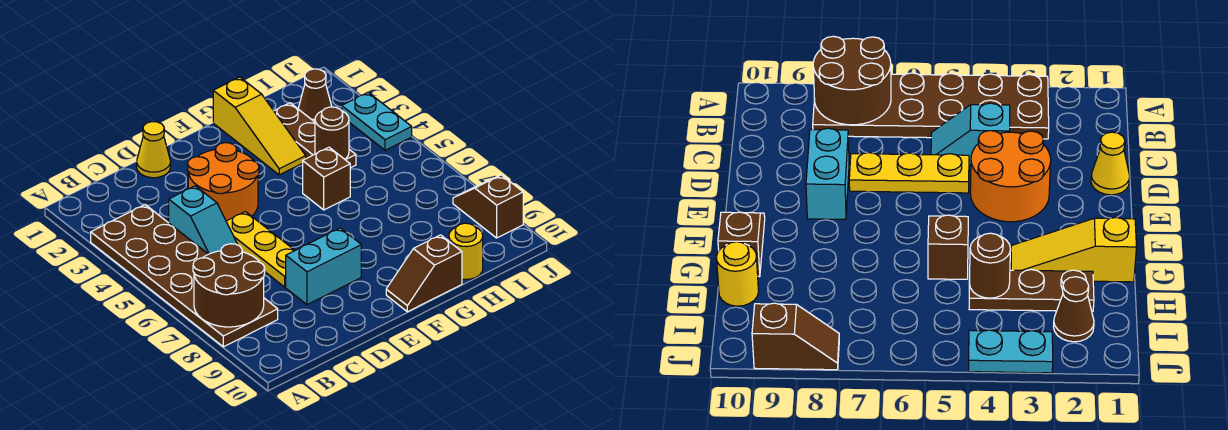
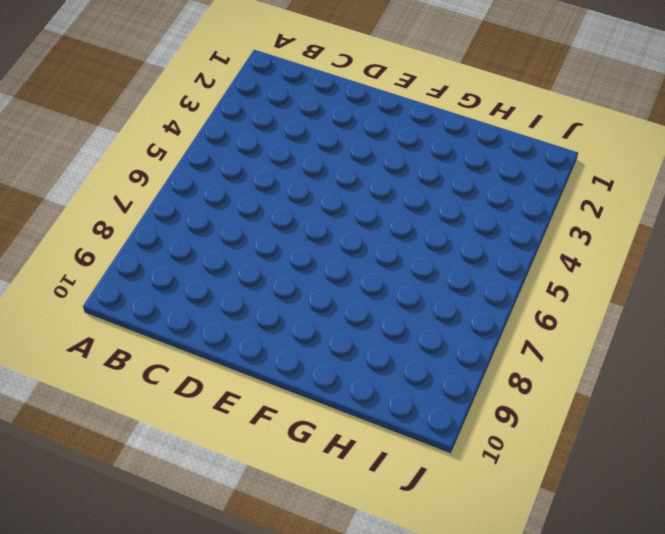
none -> brown plate A3:B8 level 1
none -> cyan slope C4:C5 level 1 top 4
none -> yellow cone D1 level 1

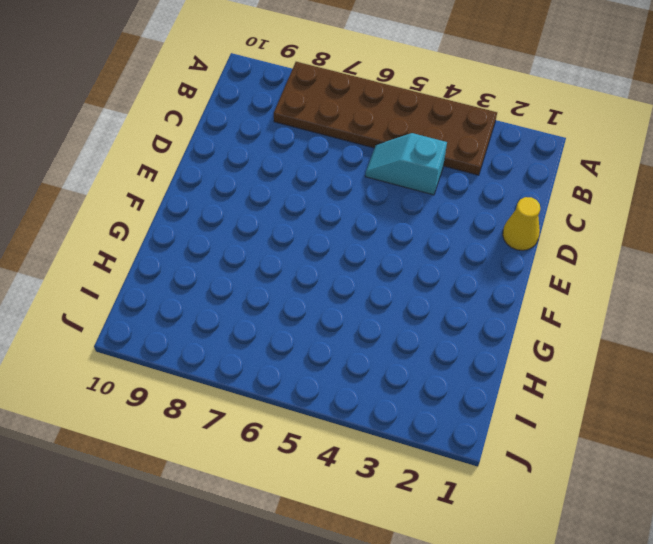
none -> orange round brick D3:E4 level 1
none -> yellow plate D5:D7 level 1
none -> cyan brick D8:E8 level 1

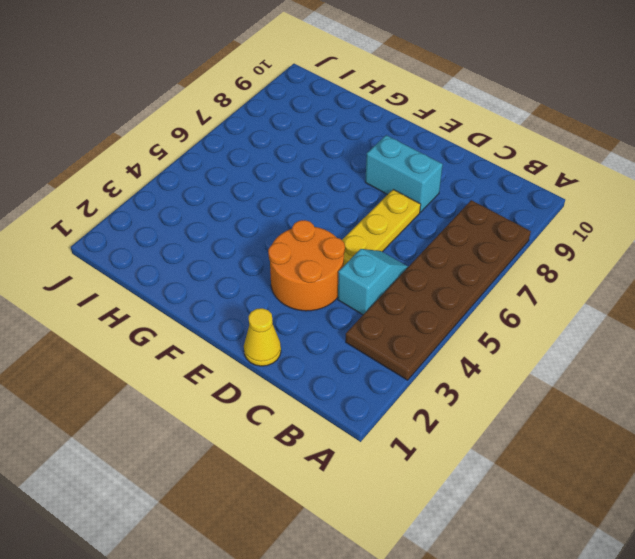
none -> brown slope F10:G10 level 1 top G
none -> yellow slope G1:G3 level 1 top 1
none -> brown brick G5 level 1

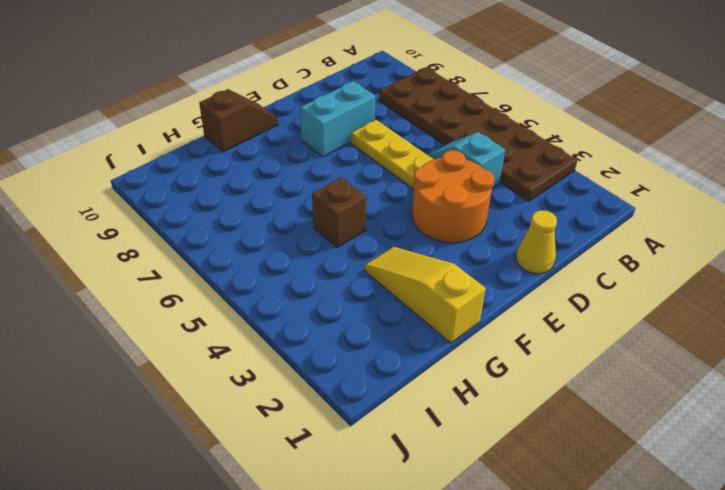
none -> brown plate H2:H4 level 1
none -> yellow round brick H10 level 1
none -> brown cone I2 level 1

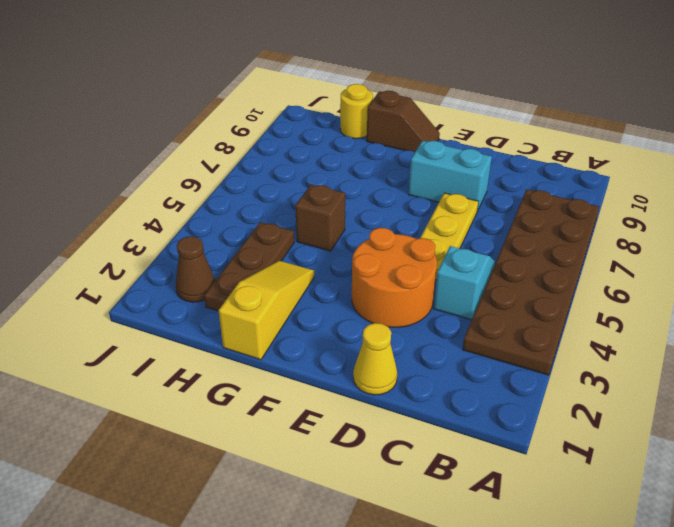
none -> cyan plate J3:J4 level 1
none -> brown slope J8:J9 level 1 top 9
none -> brown round brick A7:B8 level 2

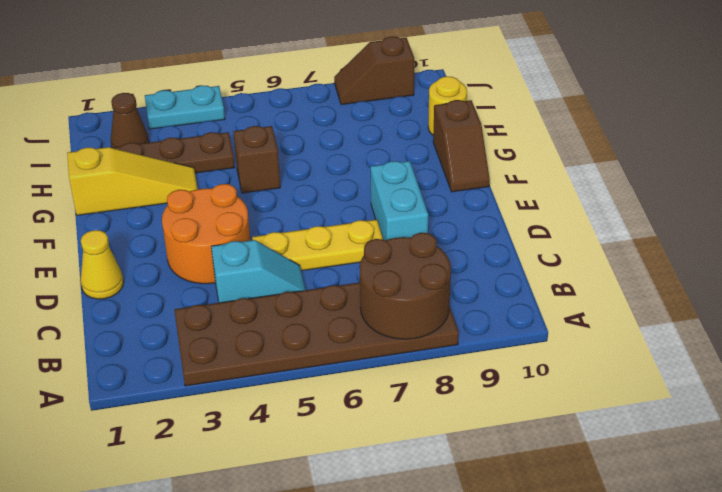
none -> brown round brick H4 level 2

